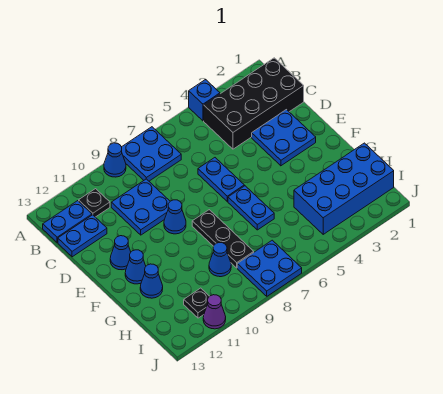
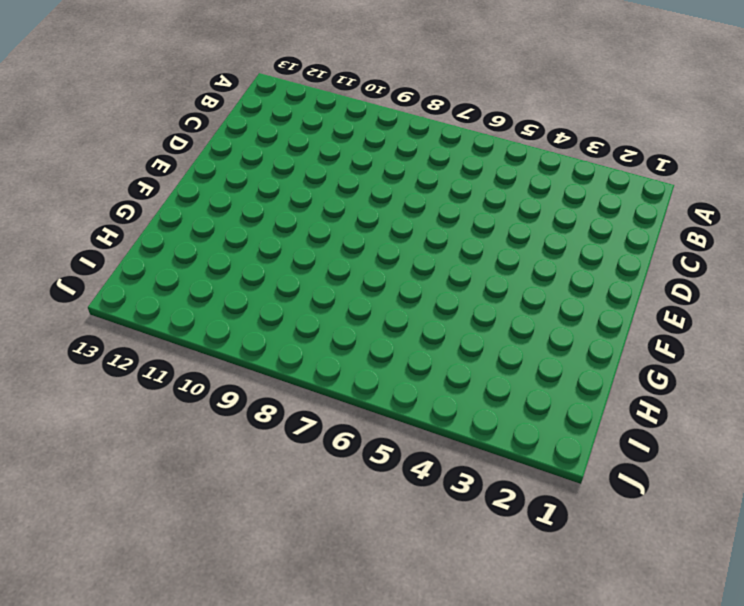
none -> blue brick A4 level 1
none -> blue plate A7:B8 level 1
none -> blue cone A9 level 1

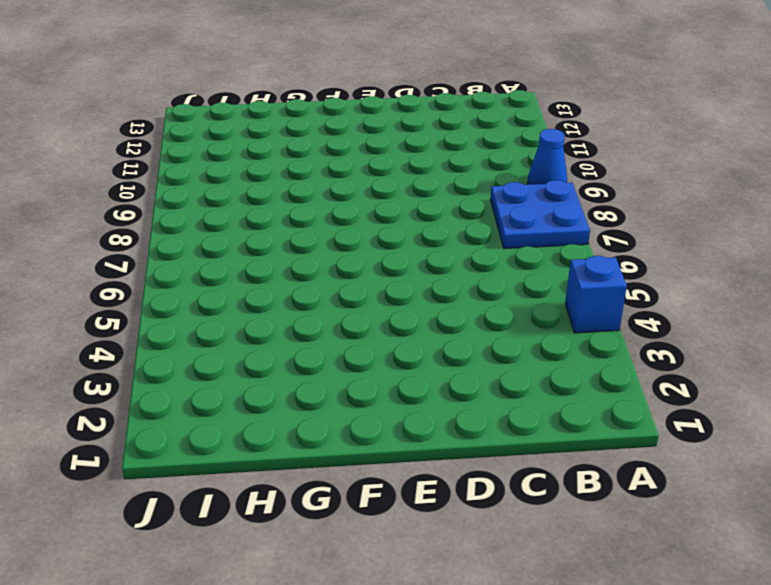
none -> black brick B1:C4 level 1
none -> black plate B11 level 1
none -> blue plate B12:B13 level 1

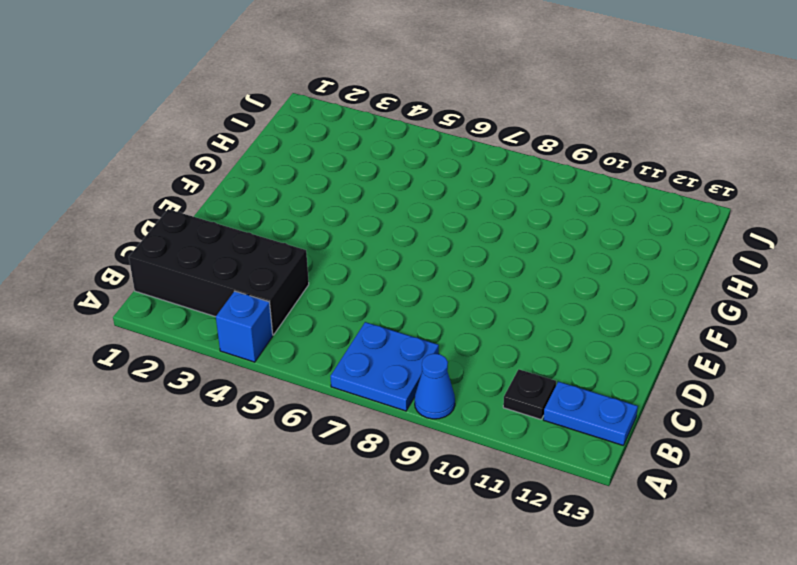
none -> blue plate C9:D10 level 1
none -> blue plate C12:C13 level 1
none -> blue plate D2:E3 level 1

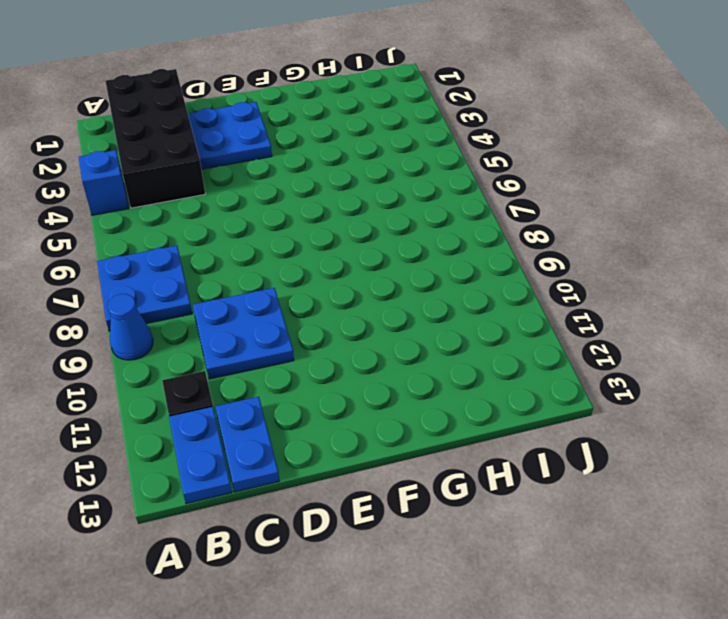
none -> blue plate D6:E6 level 1
none -> blue cone E9 level 1
none -> blue cone E12 level 1

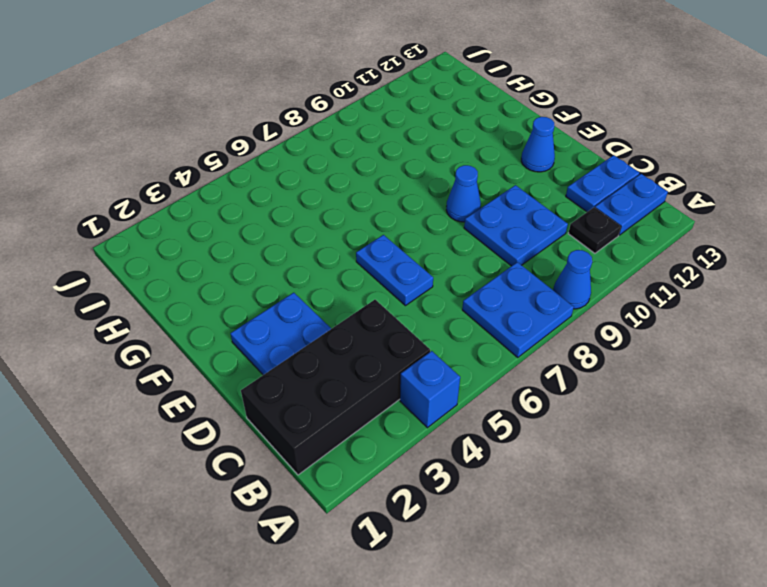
none -> blue plate F6:G6 level 1
none -> black plate F8:H8 level 1
none -> blue cone F12 level 1

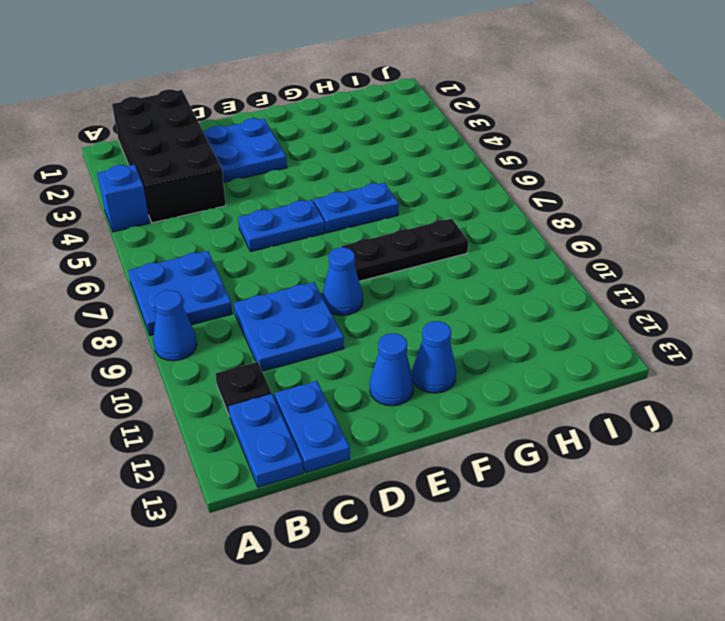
none -> blue cone G12 level 1
none -> blue brick H1:I4 level 1
none -> blue cone H9 level 1

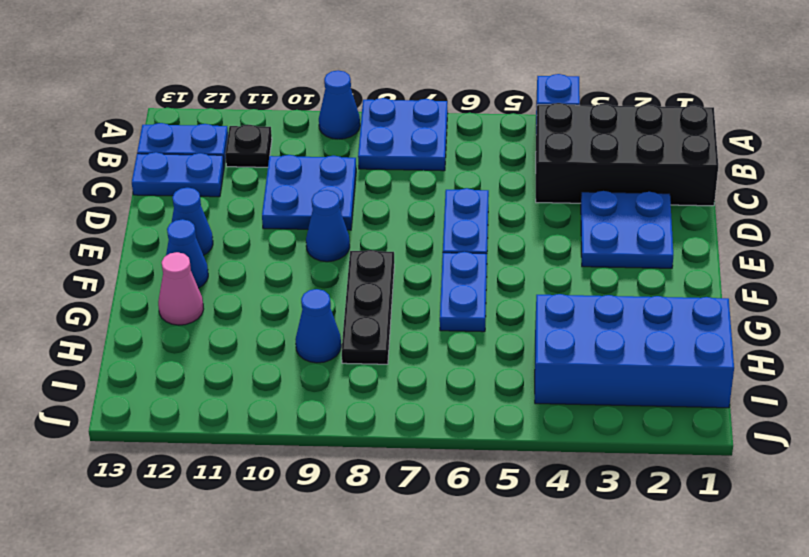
pink cone G12 level 1 -> blue cone G12 level 1
none -> blue plate I7:J8 level 1
none -> black plate I11 level 1
none -> purple cone J11 level 1

